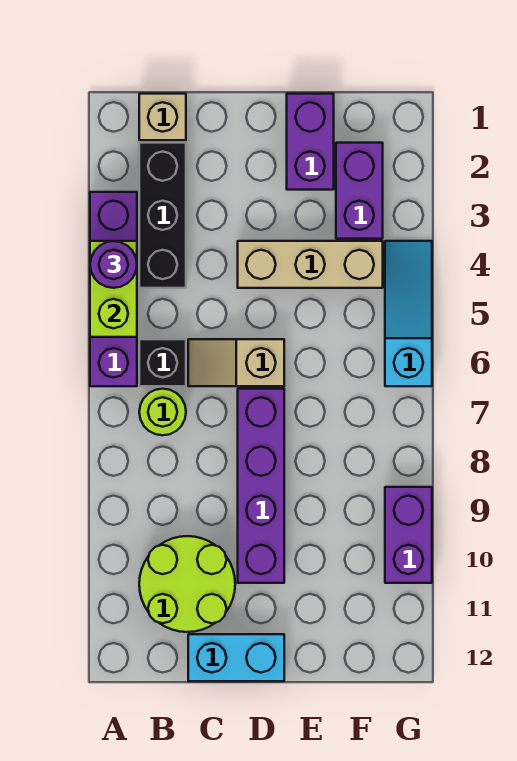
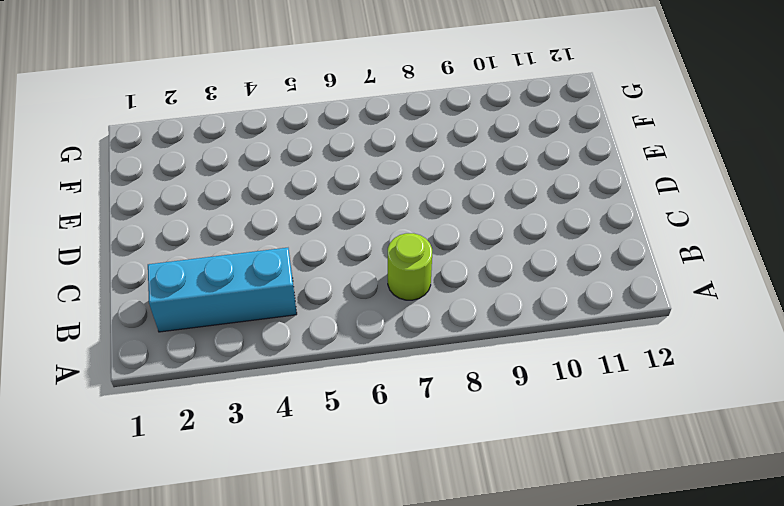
cyan brick B2:B4 level 1 -> black brick B2:B4 level 1
none -> purple brick A3:A6 level 1
none -> tan brick B1 level 1
none -> black brick B6 level 1

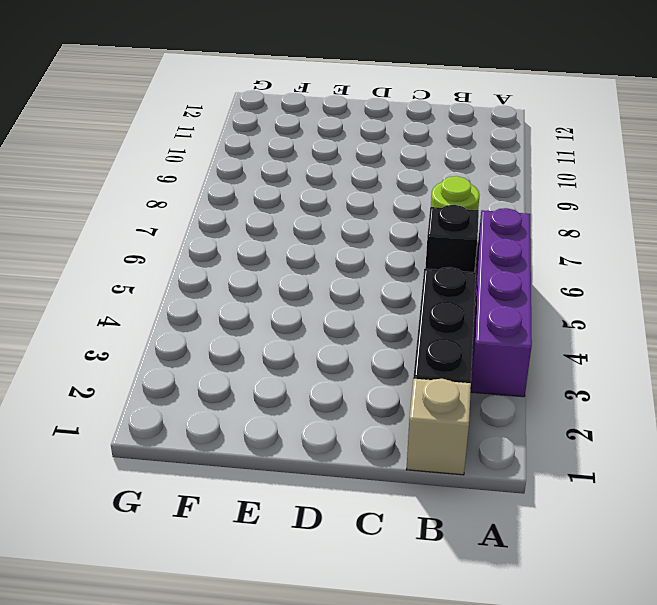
none -> lime round brick B10:C11 level 1
none -> tan slope C6:D6 level 1 top D
none -> cyan brick C12:D12 level 1

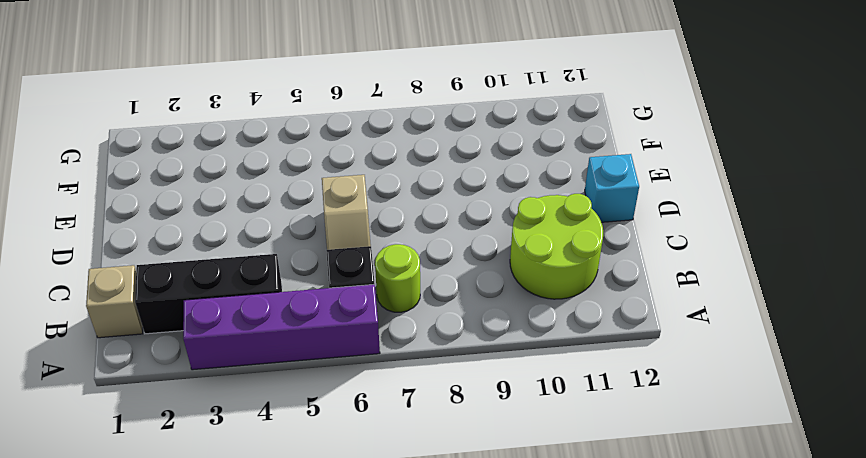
cyan brick D12 level 1 -> cyan brick C12:D12 level 1
none -> tan brick D4:F4 level 1
none -> purple brick D7:D10 level 1
none -> purple brick E1:E2 level 1

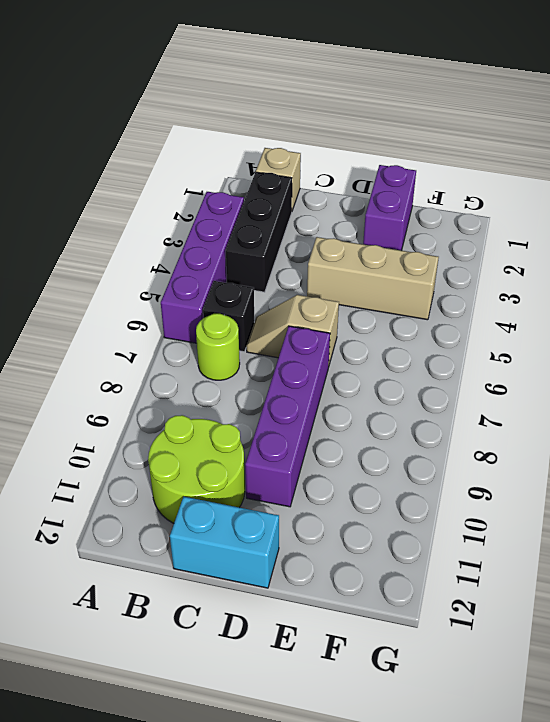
none -> purple brick F2:F3 level 1
none -> cyan slope G4:G6 level 1 top 6
none -> purple brick G9:G10 level 1

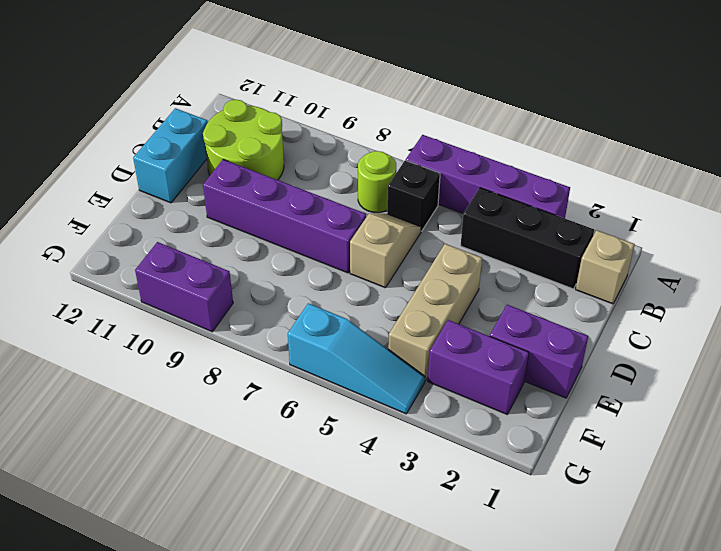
none -> lime brick A4:A5 level 2
none -> purple round brick A4 level 3

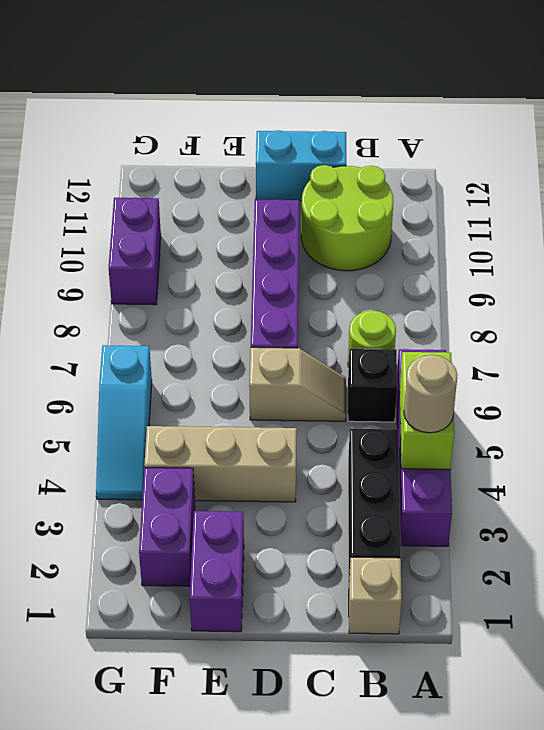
tan round brick A4 level 3 -> purple round brick A4 level 3

